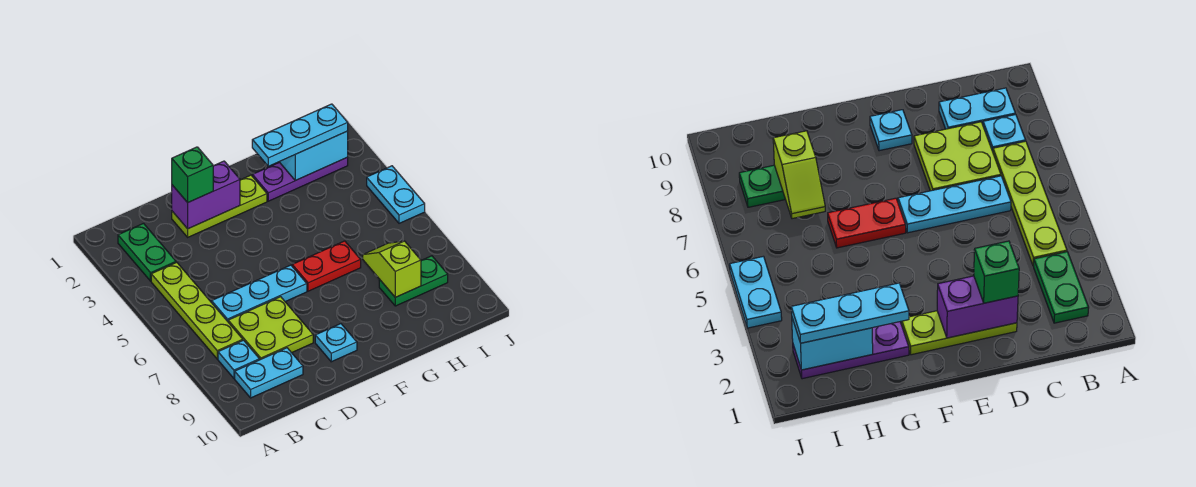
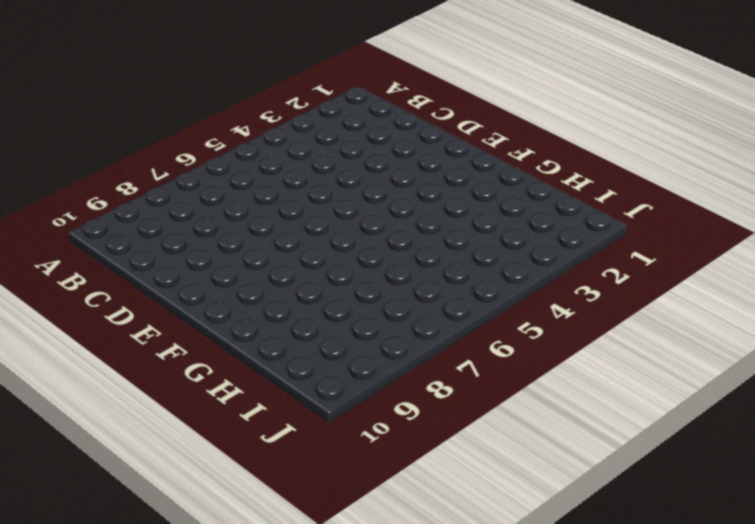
none -> green plate B2:B3 level 1
none -> lime plate B4:B7 level 1
none -> cyan plate B8 level 1

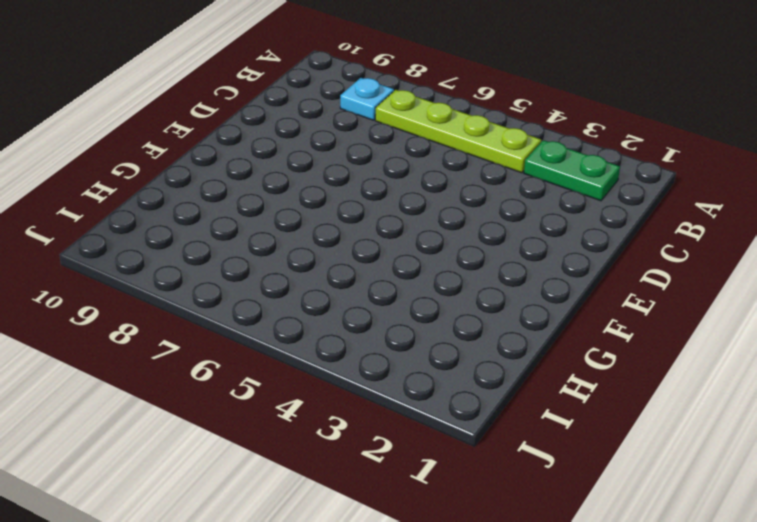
none -> cyan plate B9:C9 level 1
none -> cyan plate C6:E6 level 1
none -> lime plate C7:D8 level 1

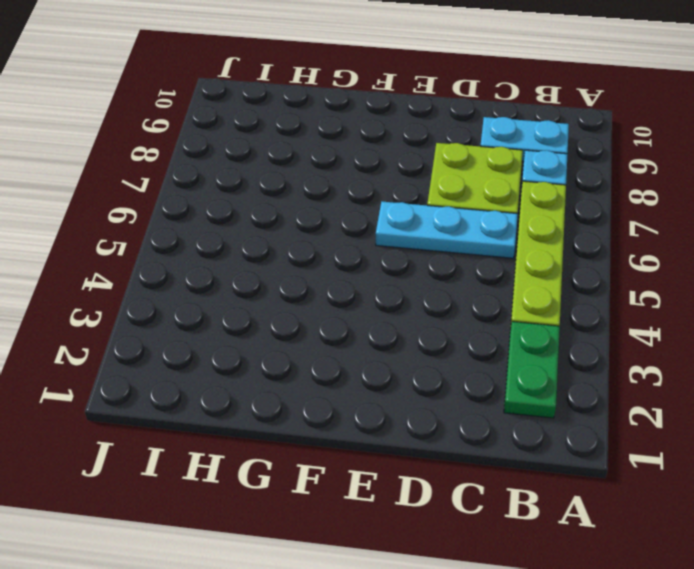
none -> lime plate D2:F2 level 1
none -> cyan plate E9 level 1
none -> red plate F6:G6 level 1

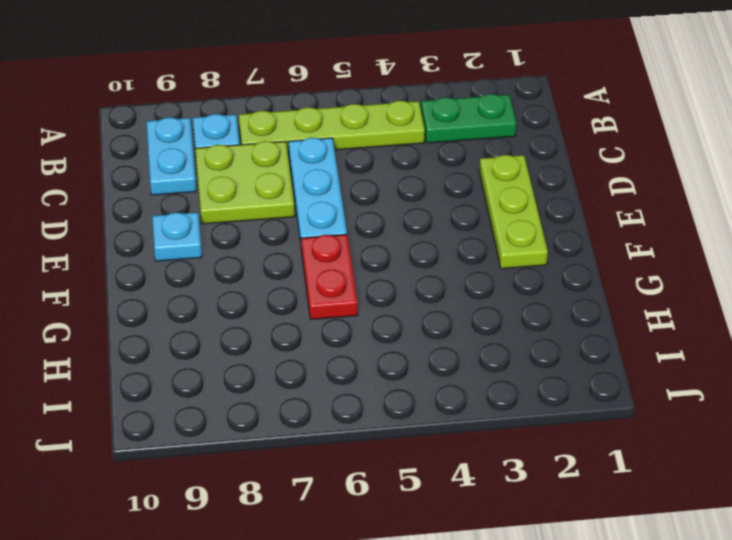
none -> purple plate G2:I2 level 1
none -> green plate H8:I8 level 1
none -> cyan plate J4:J5 level 1

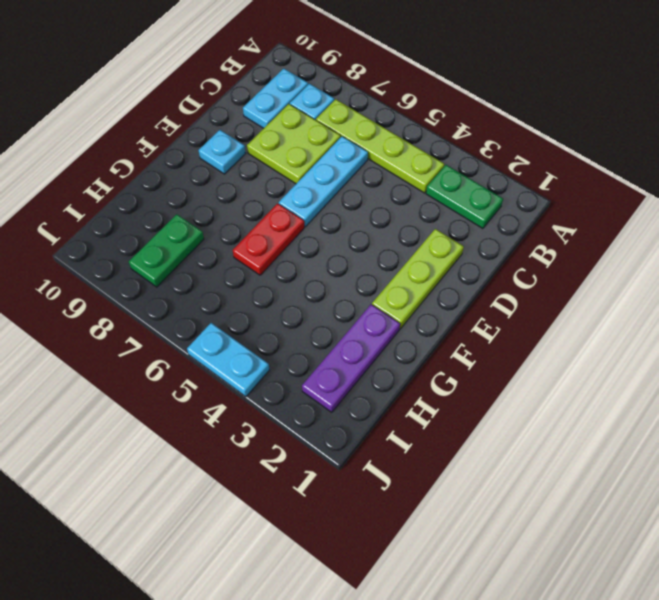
none -> purple brick D2:E2 level 2
none -> cyan brick H2:I2 level 2
none -> lime slope H7:H8 level 2 top 8

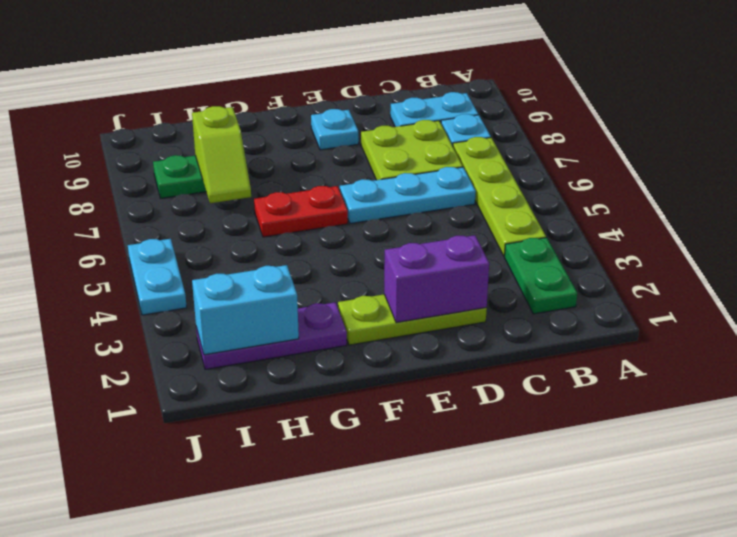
none -> green brick D2 level 3
none -> cyan plate G2:I2 level 3

